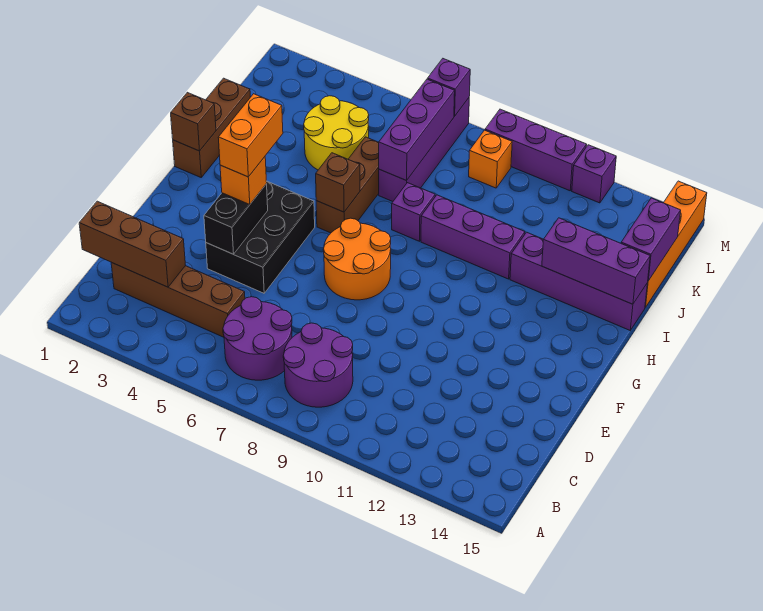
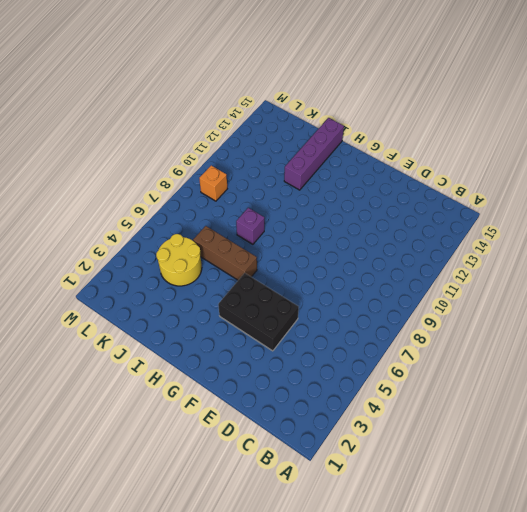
none -> purple round brick B6:C7 level 1
none -> purple round brick B8:C9 level 1
none -> brown brick C2:C5 level 1

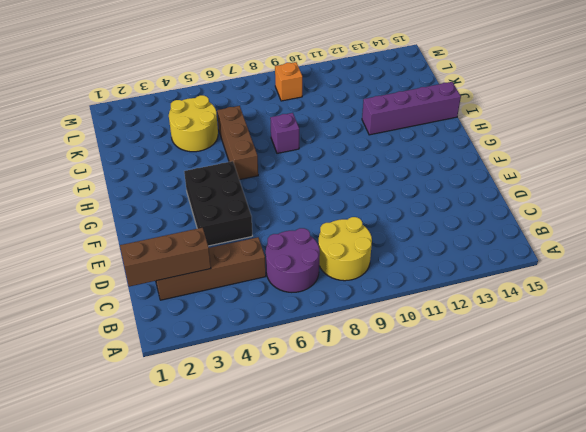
yellow round brick B8:C9 level 1 -> purple round brick B8:C9 level 1
none -> orange round brick F7:G8 level 1
none -> brown brick H1:J1 level 1
none -> purple brick I9:I11 level 1

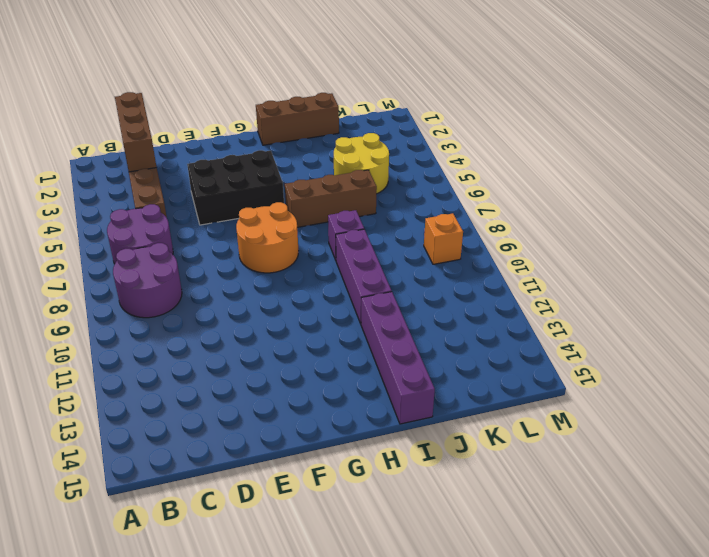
none -> purple brick J7:M7 level 1
none -> orange brick J15:M15 level 1
none -> purple brick M9:M11 level 1

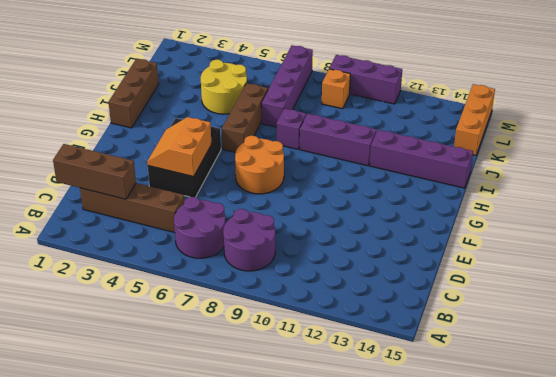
orange slope E4:F5 level 2 top 5 -> black brick E4:F4 level 2
orange brick K15:M15 level 1 -> orange brick J15:M15 level 1
none -> purple brick M12 level 1
none -> brown brick H1 level 2
none -> brown brick H6 level 2

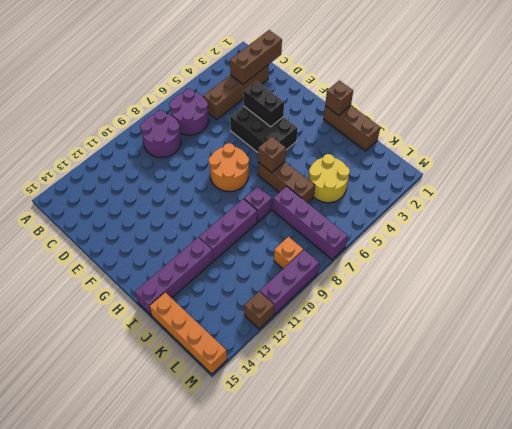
brown brick M12 level 1 -> purple brick M12 level 1
none -> purple brick I13:I15 level 2
none -> purple brick J7:L7 level 2
none -> purple brick J15:K15 level 2

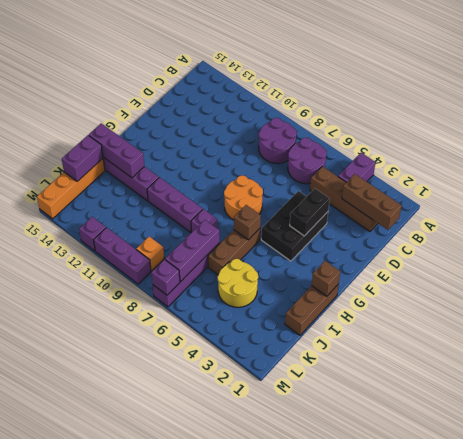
purple brick A4:B4 level 1 -> none
none -> orange brick F4 level 3
none -> orange brick F4:G4 level 4

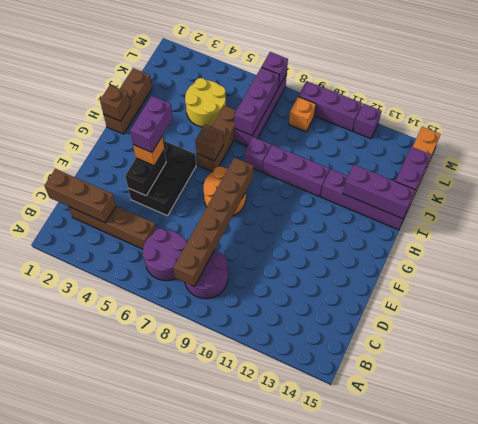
brown brick B8:G8 level 2 -> none
purple brick F4:G4 level 4 -> orange brick F4:G4 level 4

